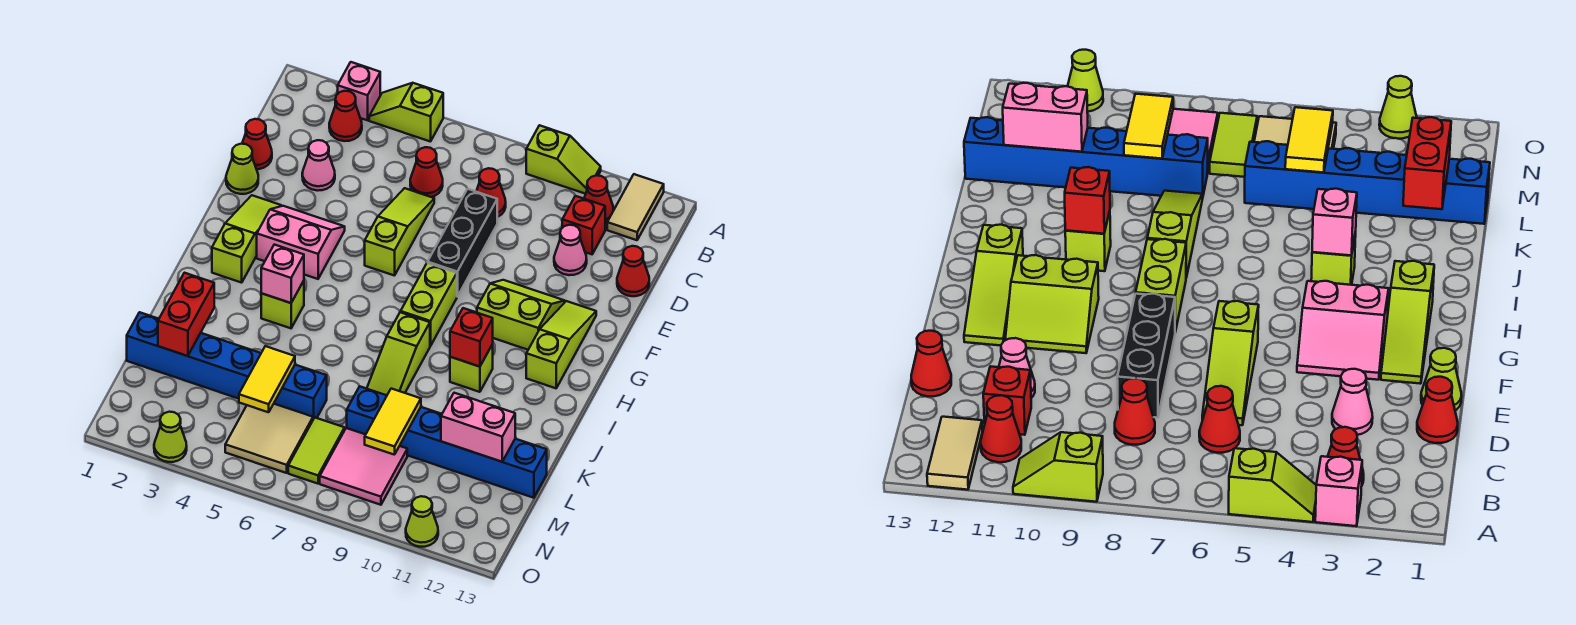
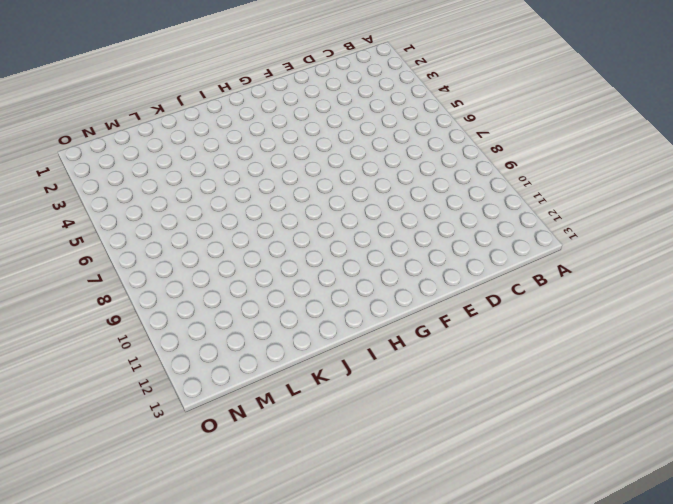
none -> pink brick A3 level 1
none -> lime slope A4:A5 level 1 top 5
none -> lime slope A9:A10 level 1 top 9
none -> tan tile A12:B12 level 1

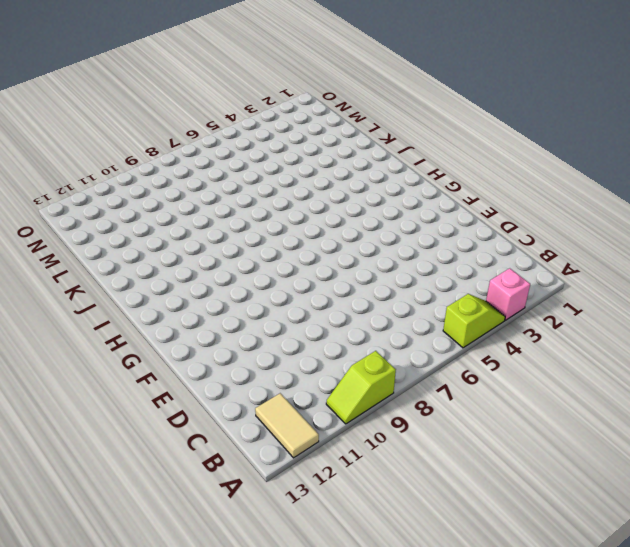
none -> red cone B3 level 1
none -> red cone B11 level 1
none -> red cone C6 level 1
none -> red cone C8 level 1

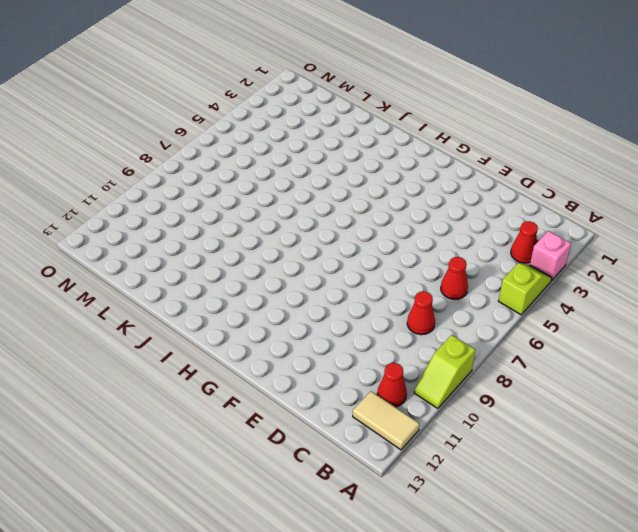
none -> red brick C11 level 1
none -> red cone D1 level 1
none -> pink cone D3 level 1
none -> lime slope D6:F6 level 1 top F

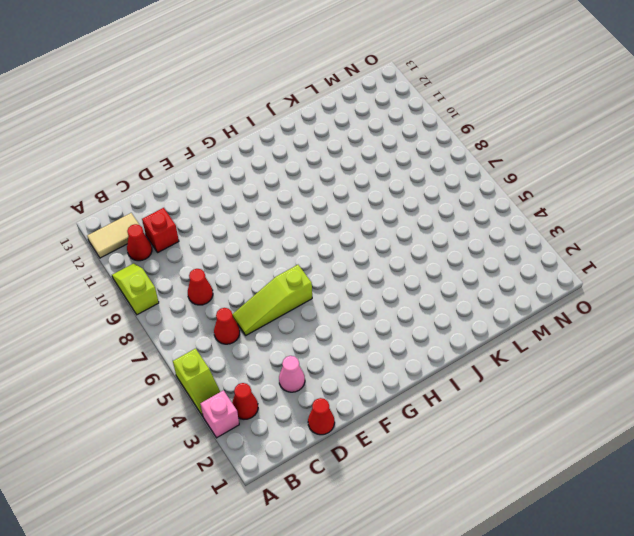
none -> black brick D8:F8 level 1
none -> pink cone D11 level 1
none -> red cone D13 level 1
none -> lime cone E1 level 1

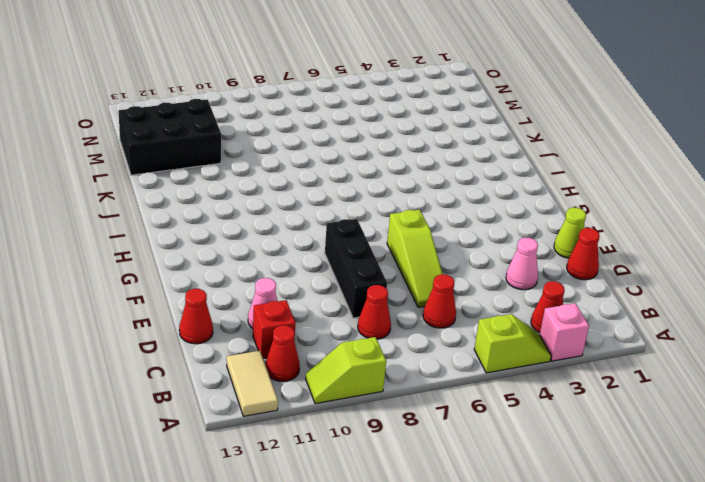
black brick L11:M13 level 1 -> blue brick L8:L13 level 1
none -> lime slope F2:H2 level 1 top H
none -> pink slope F3:G4 level 1 top G
none -> lime slope F10:G11 level 1 top G
none -> lime slope F12:H12 level 1 top H

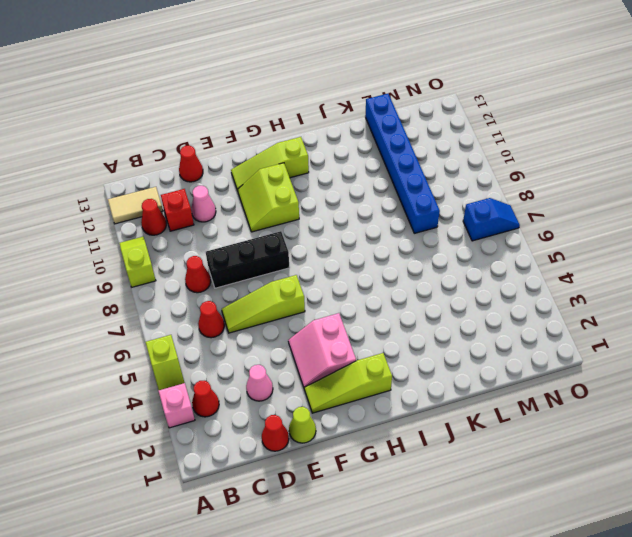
blue slope N7:O7 level 1 top N -> lime tile M7:N7 level 1
none -> lime brick G8:H8 level 1
none -> lime brick I4 level 1
none -> lime slope I8:K8 level 1 top I
none -> lime brick I10 level 1

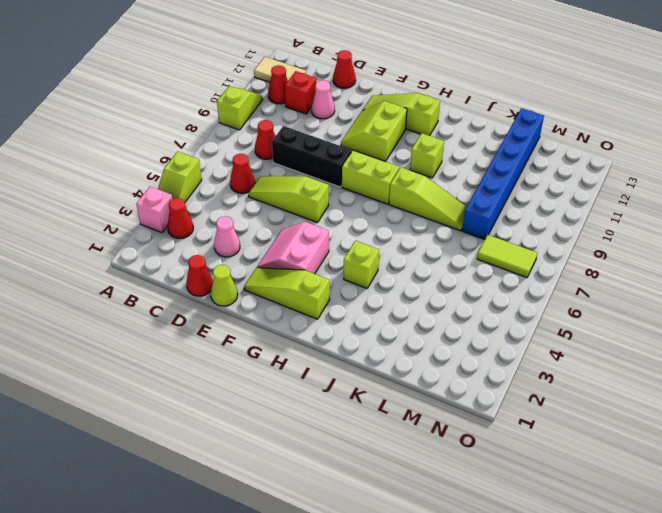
none -> blue brick L1:L6 level 1
none -> tan tile M5:N6 level 1
none -> pink tile M8:N9 level 1
none -> lime cone O3 level 1

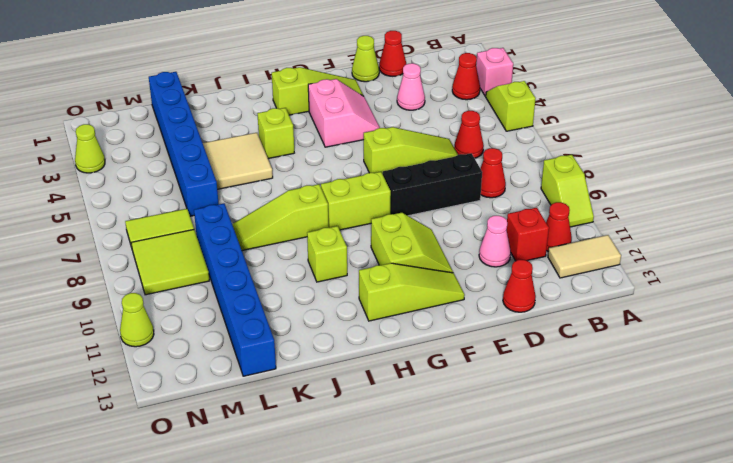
tan tile J4:K5 level 1 -> tan tile M5:N6 level 1
lime tile M8:N9 level 1 -> pink tile M8:N9 level 1
none -> pink brick I4 level 2
none -> red brick I10 level 2
none -> red brick K2:L2 level 2
none -> yellow tile L5:M5 level 2

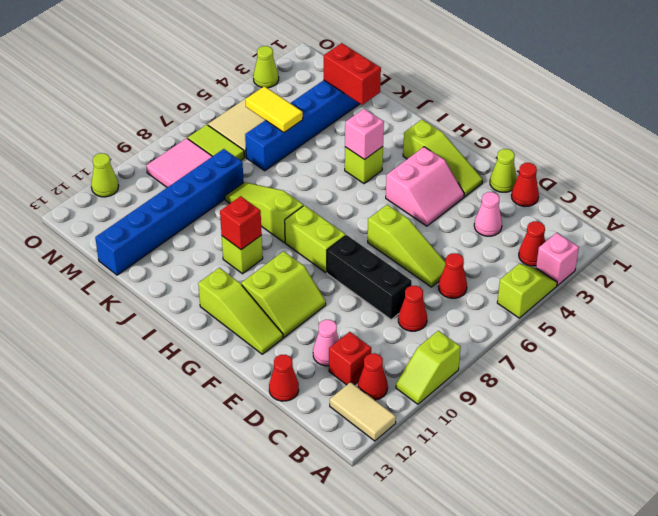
none -> yellow tile L9:M9 level 2
none -> pink brick L11:L12 level 2

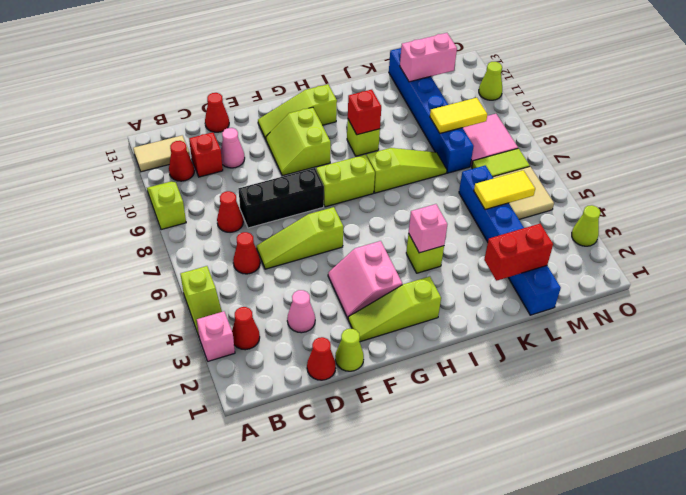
pink brick L12:M12 level 2 -> pink brick L11:L12 level 2

